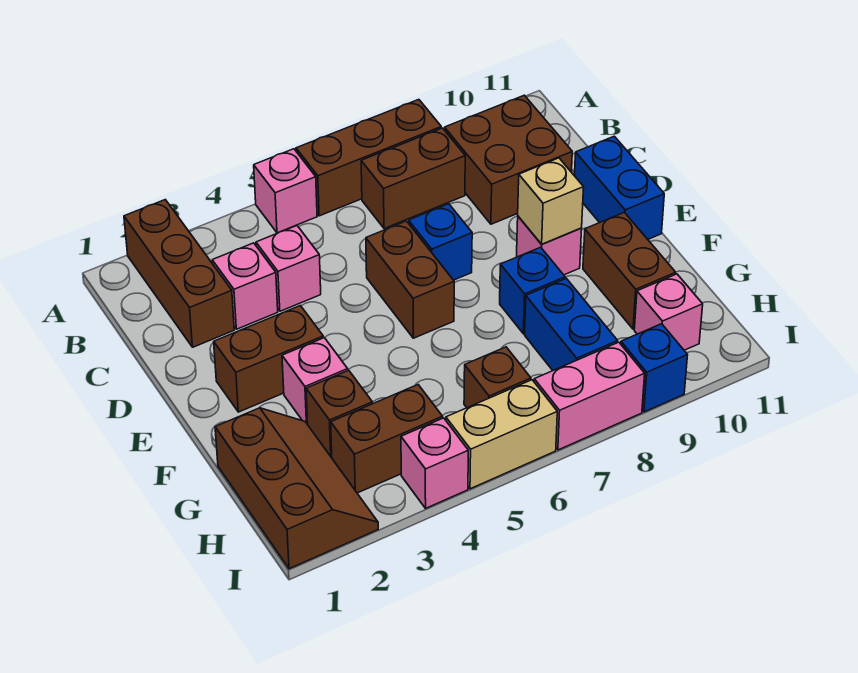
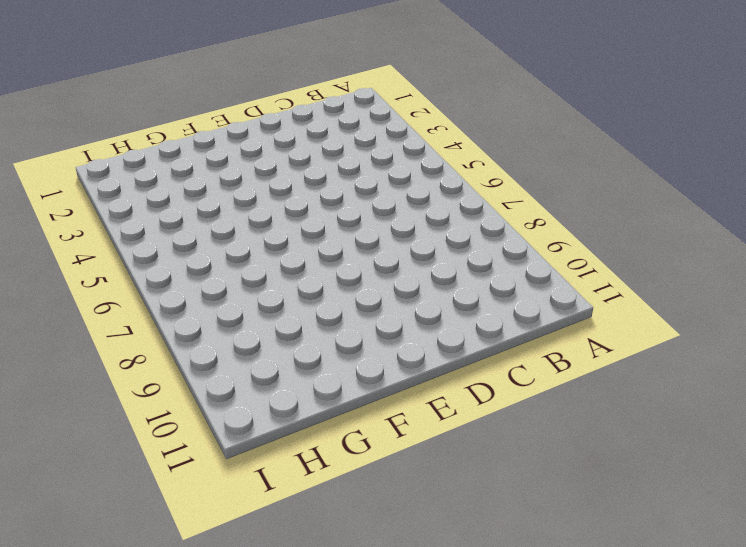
none -> brown brick A2:C2 level 1
none -> pink brick A5 level 1
none -> brown brick A6:A8 level 1

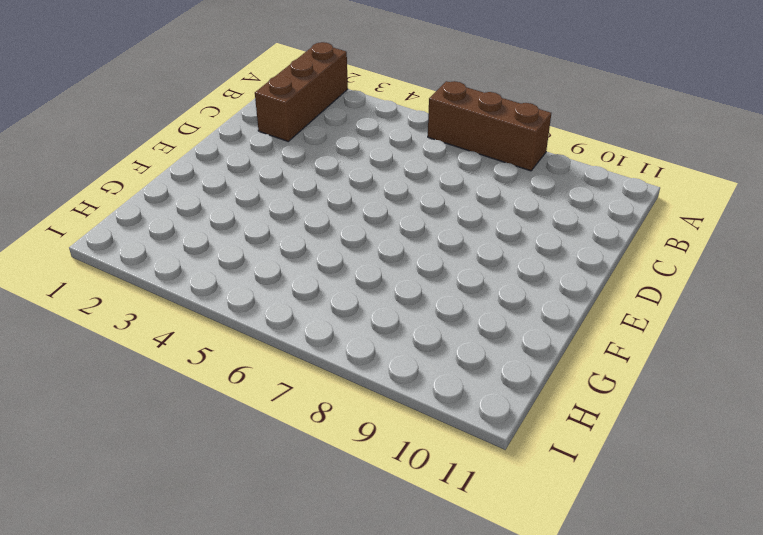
none -> pink brick A5 level 1
none -> brown brick B7:B8 level 1
none -> brown brick B9:C10 level 1

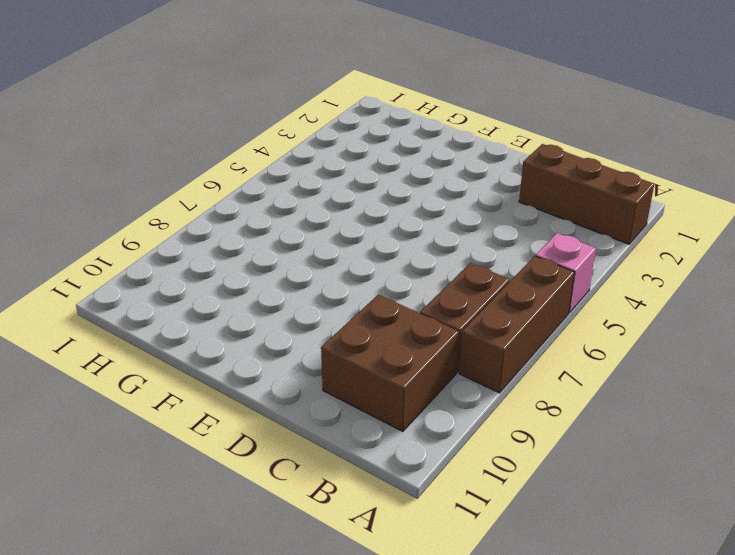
none -> pink brick C3 level 1
none -> pink brick C4 level 1
none -> brown brick D6:E6 level 1

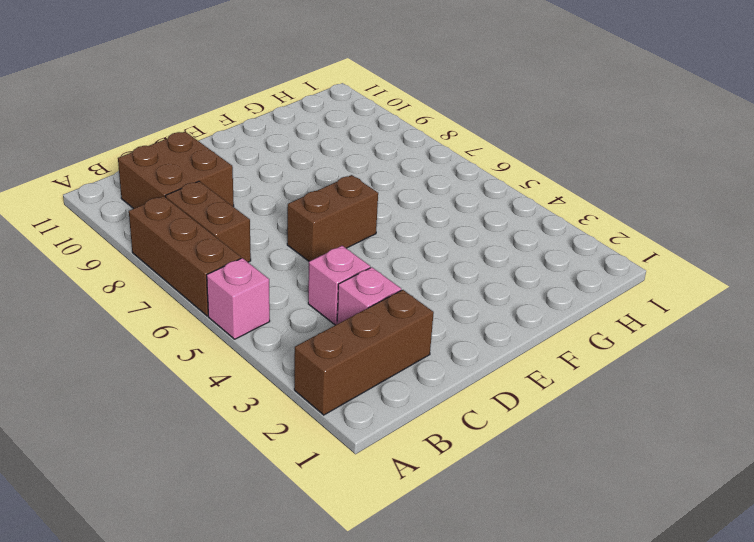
none -> blue brick D7 level 1
none -> blue brick D11:E11 level 1
none -> brown brick E2:E3 level 1

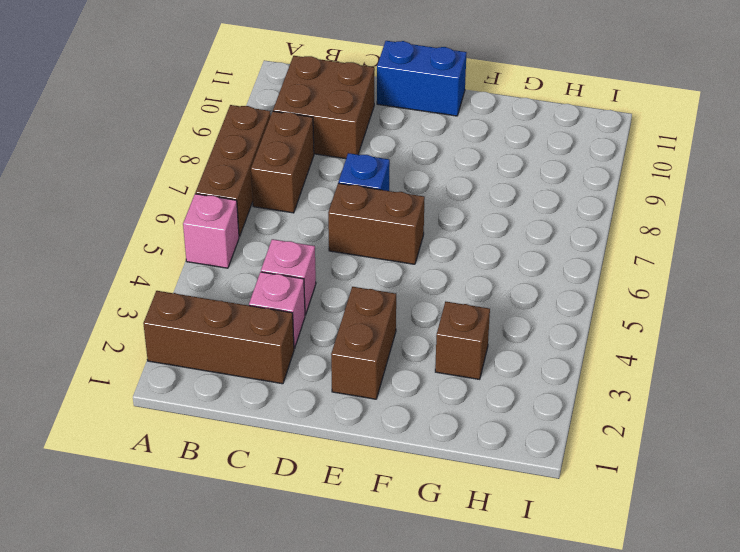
none -> pink brick E9 level 1
none -> pink brick F3 level 1
none -> blue brick F8 level 1

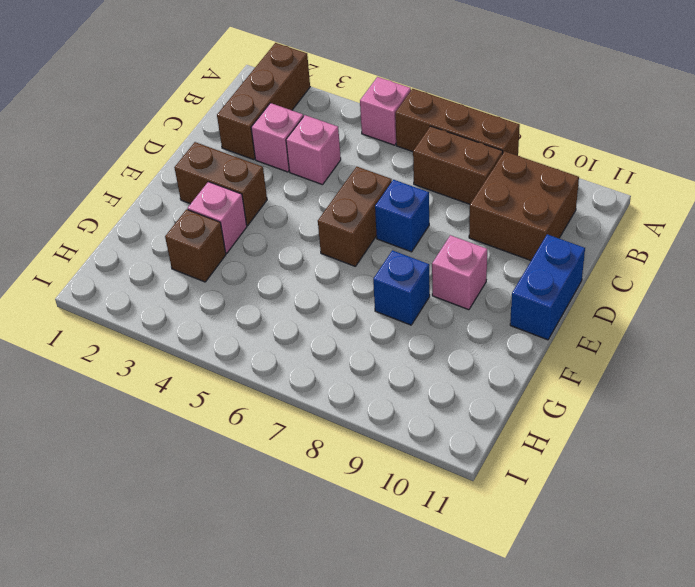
none -> brown brick F10:G10 level 1
none -> brown slope G1:I2 level 1 top 1
none -> blue brick G8:H8 level 1

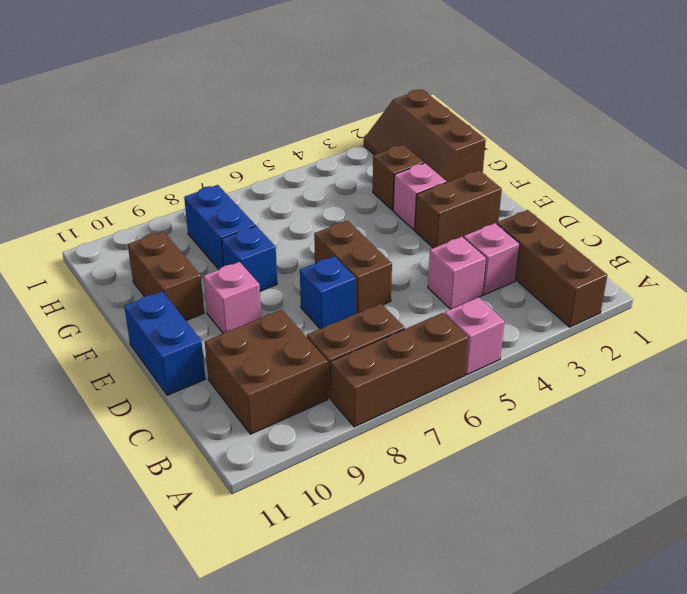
none -> brown brick H3:H4 level 1
none -> brown brick H6 level 1
none -> pink brick H10 level 1

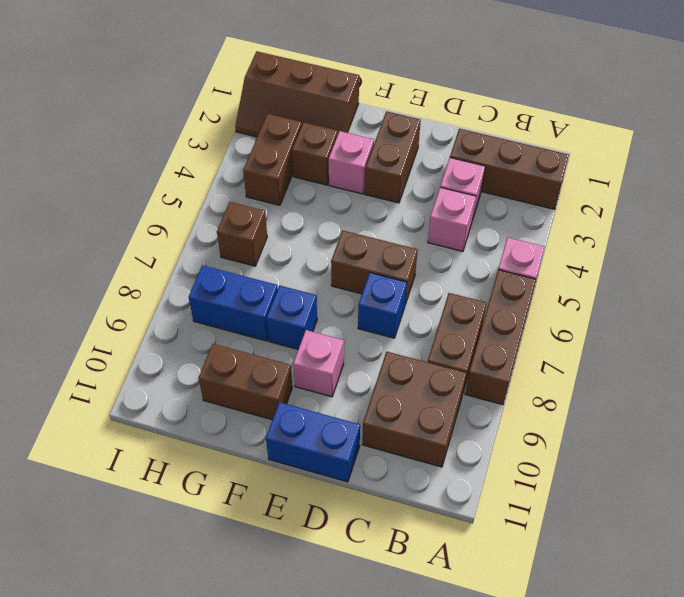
none -> pink brick H10 level 1
none -> pink brick I4 level 1
none -> tan brick I5:I6 level 1

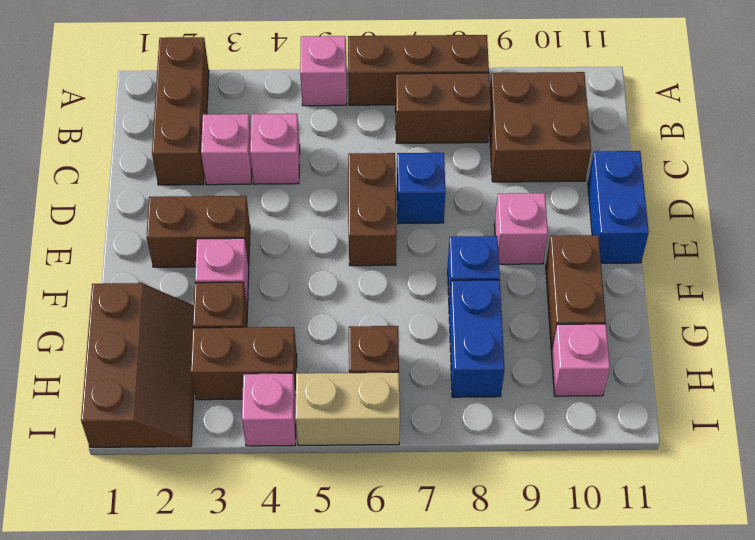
none -> pink brick I7:I8 level 1
none -> blue brick I9 level 1
none -> tan brick E9 level 2

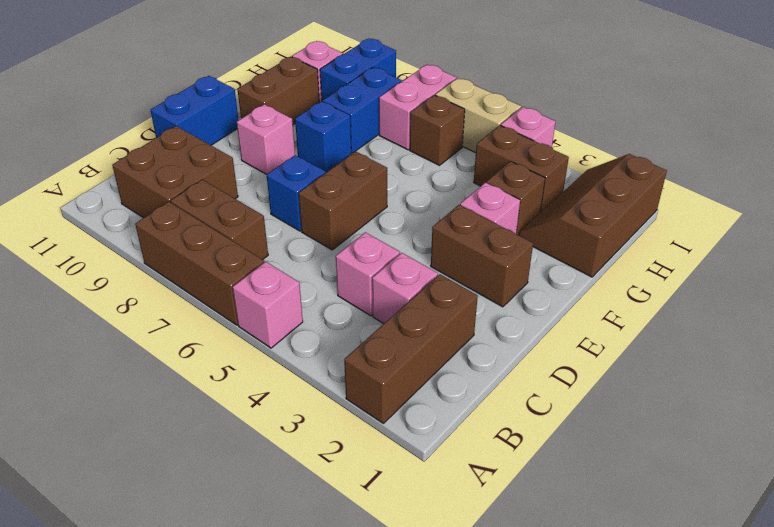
pink brick H7:I7 level 1 -> pink brick I7:I8 level 1
blue brick H9:I9 level 1 -> blue brick I9 level 1
none -> tan brick E9 level 2

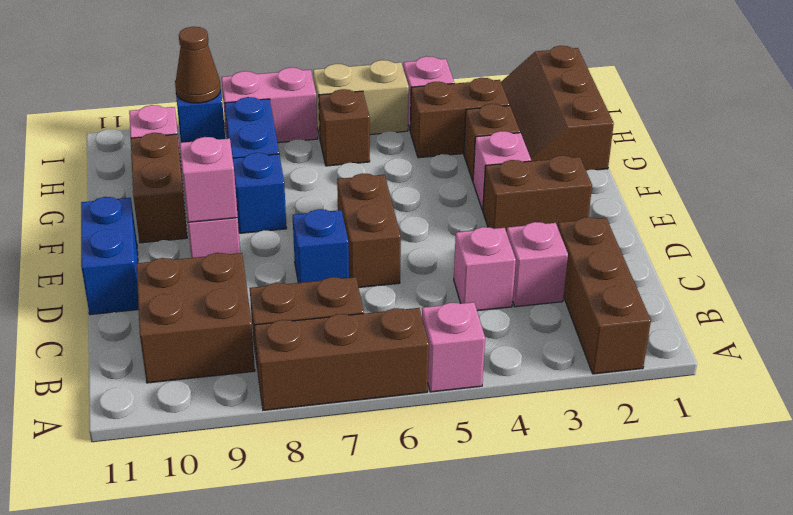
pink brick E9 level 2 -> tan brick E9 level 2
brown cone I9 level 2 -> none

